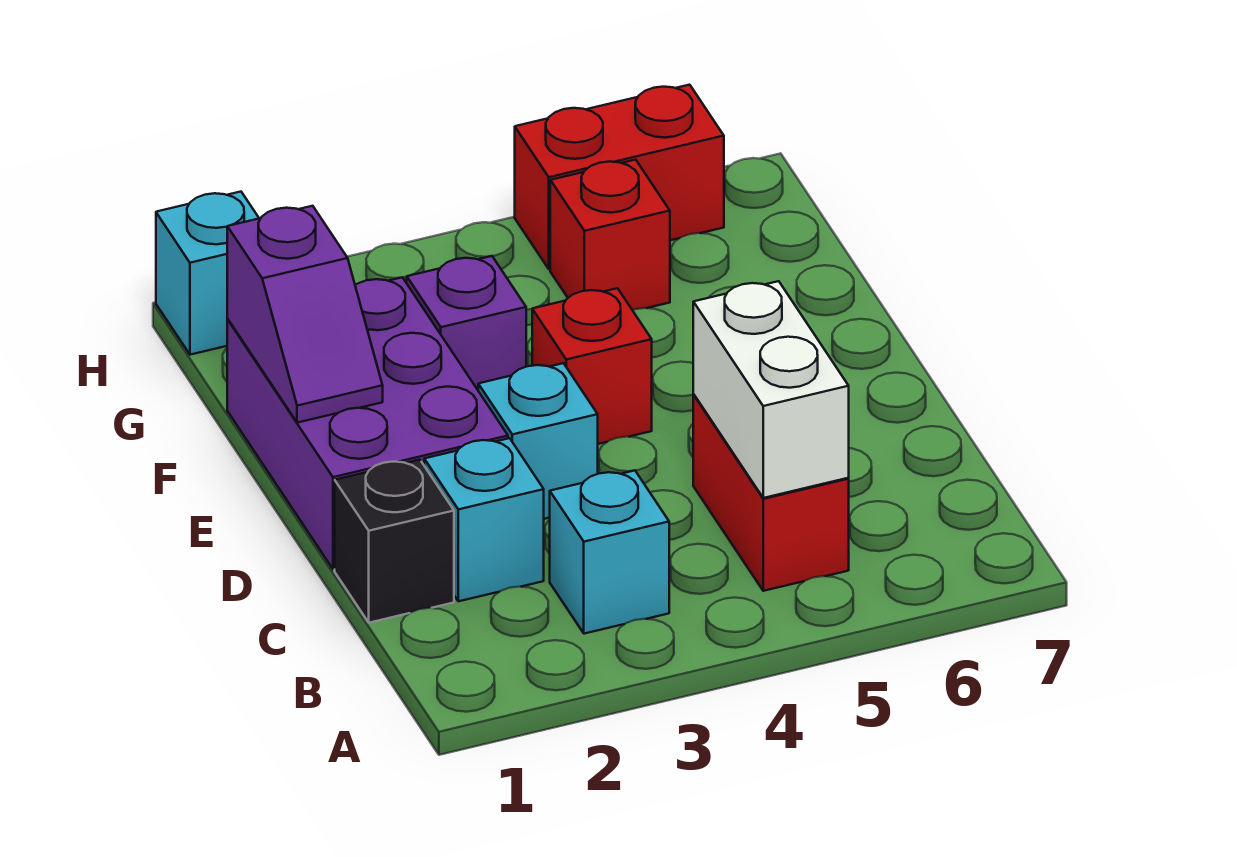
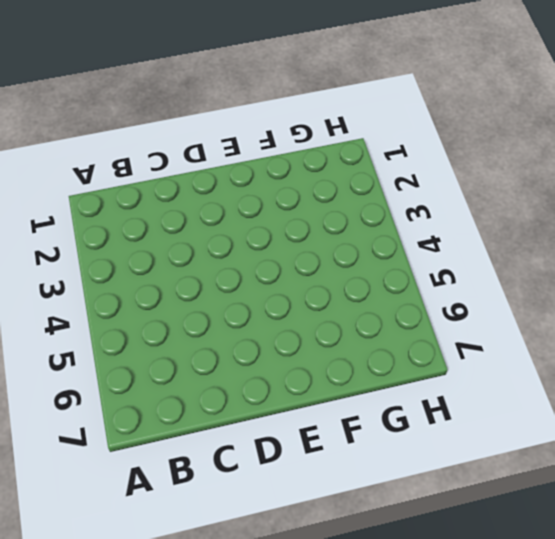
none -> cyan brick B3 level 1
none -> red brick B5:C5 level 1
none -> black brick C1 level 1

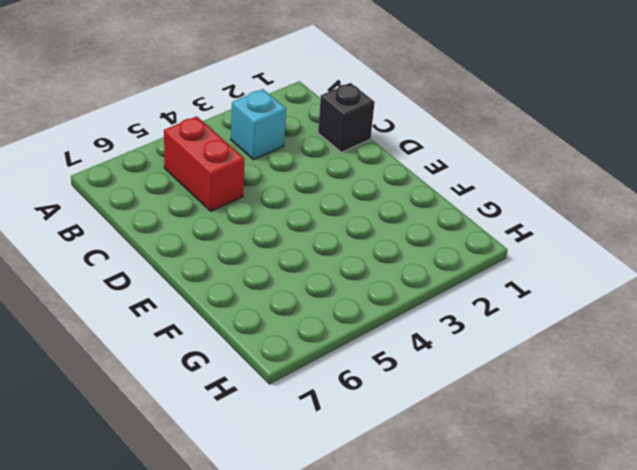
none -> cyan brick C2 level 1
none -> purple brick D1:F2 level 1
none -> cyan brick D3 level 1

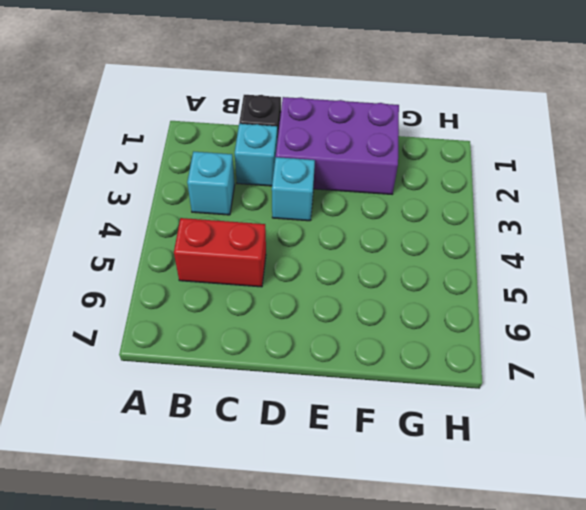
none -> red brick E4 level 1
none -> purple brick F3 level 1
none -> red brick G5 level 1

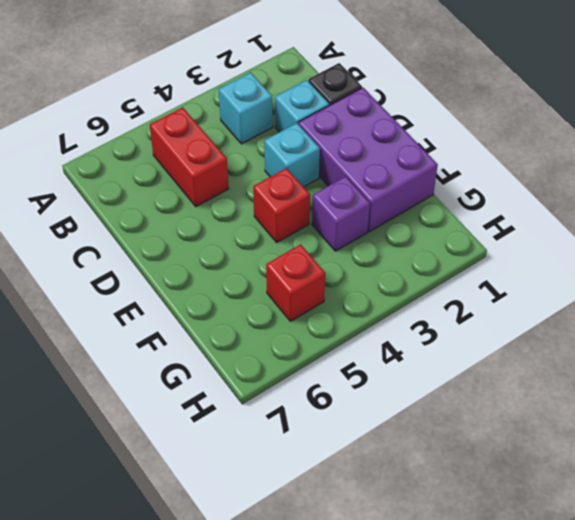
none -> cyan brick H1 level 1
none -> red brick H5:H6 level 1
none -> white brick B5:C5 level 2

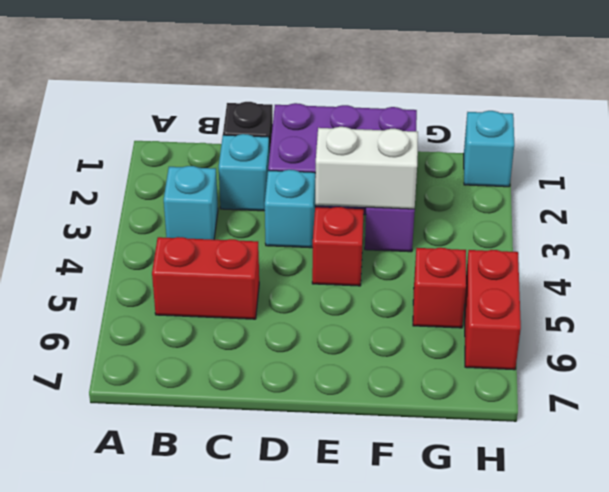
white brick E3:F3 level 2 -> white brick B5:C5 level 2
none -> purple slope E1:F1 level 2 top F

